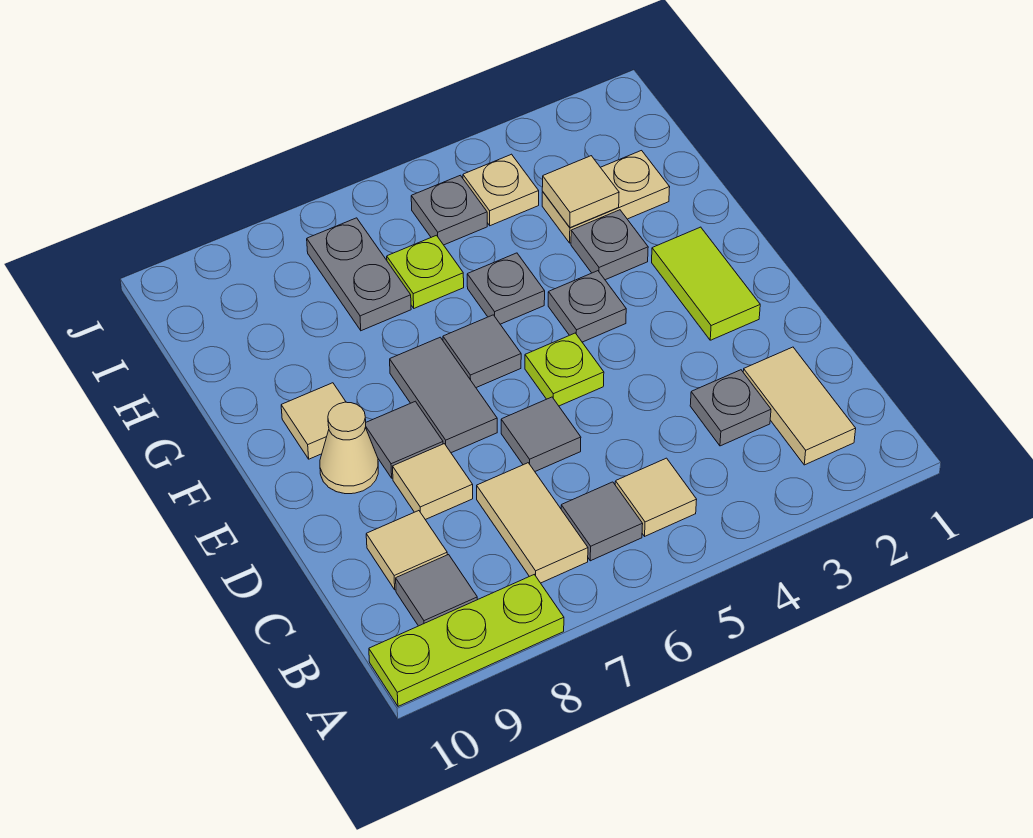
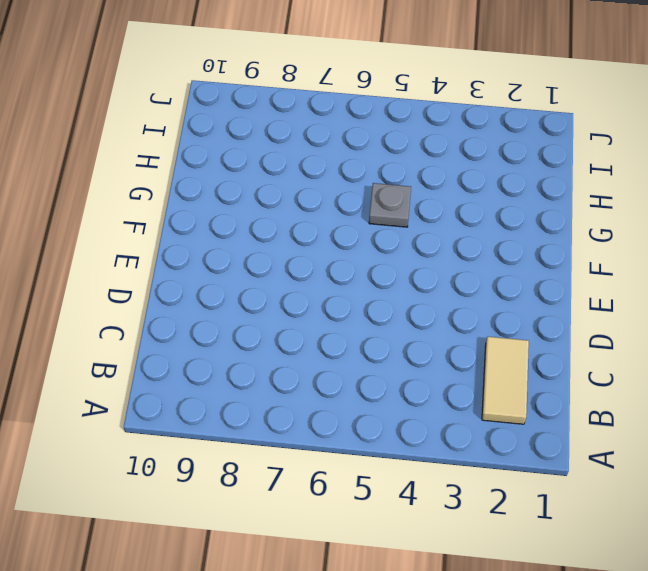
none -> lime plate A8:A10 level 1
none -> tan tile B5 level 1
none -> grey tile B6 level 1

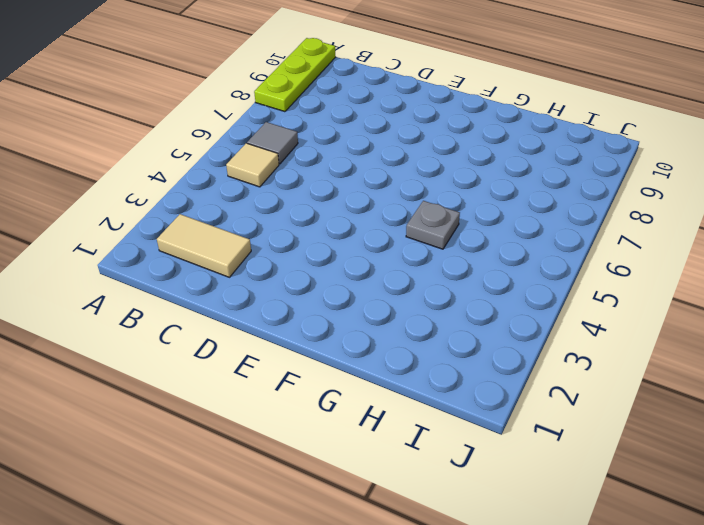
none -> tan tile B7:C7 level 1
none -> grey tile B9 level 1
none -> grey plate C3 level 1

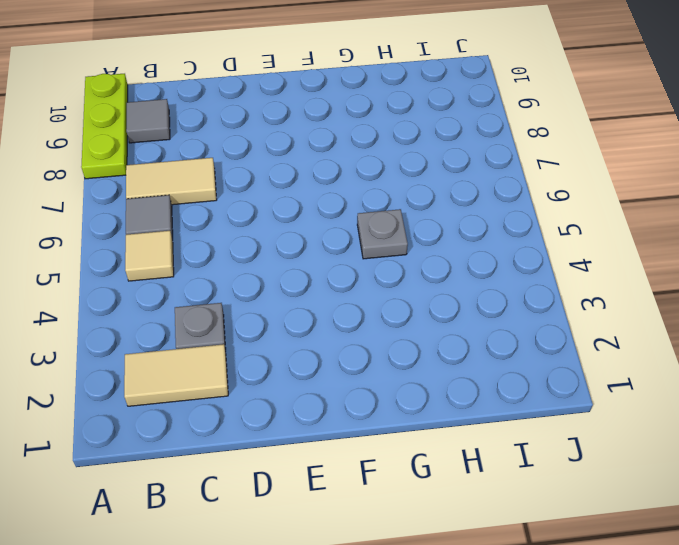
none -> tan tile C9 level 1
none -> grey tile D6 level 1
none -> tan tile D8 level 1

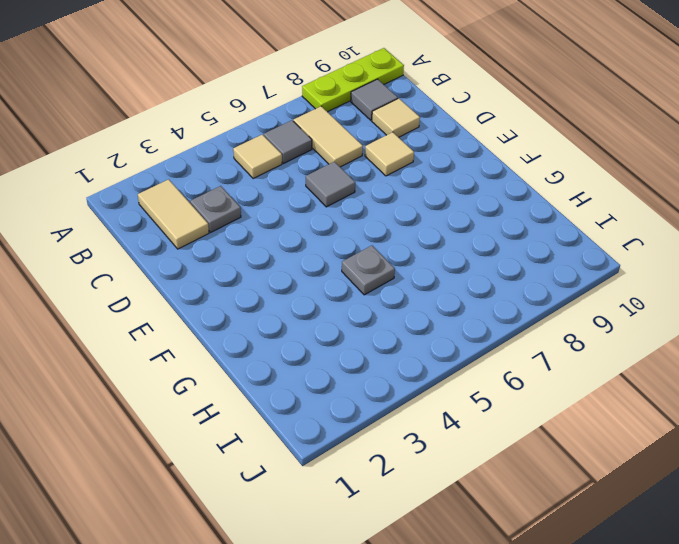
none -> lime tile E2:F2 level 1
none -> lime plate E5 level 1
none -> grey tile E7:F7 level 1

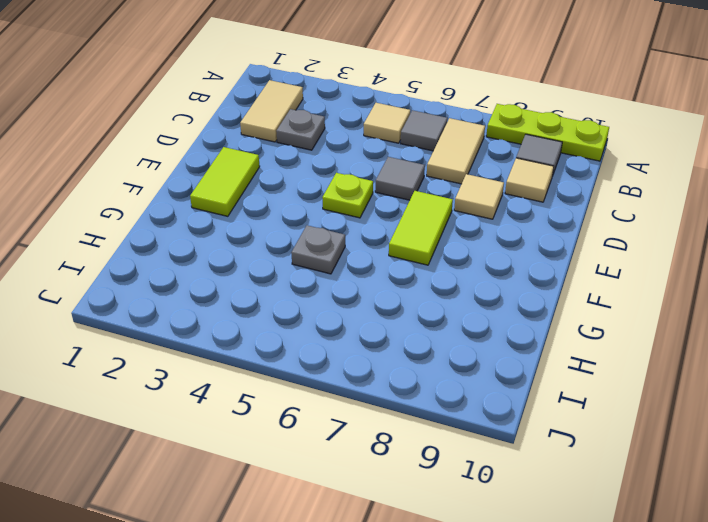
lime tile E7:F7 level 1 -> grey tile E7:F7 level 1
none -> grey tile E8 level 1
none -> tan cone E9 level 1
none -> grey plate F4 level 1

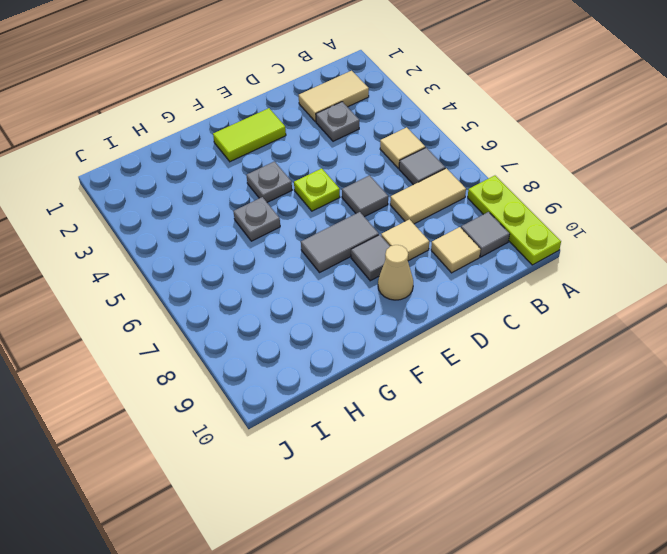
none -> grey tile F6 level 1
none -> tan tile F9 level 1
none -> grey plate G3 level 1

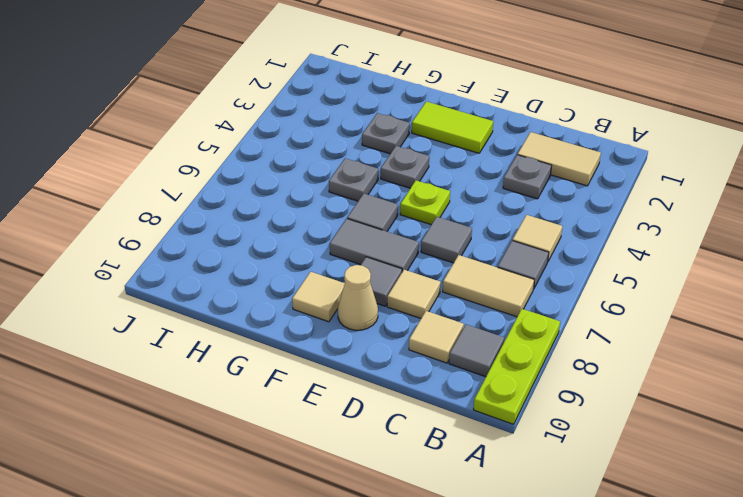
none -> tan plate H2:H3 level 1
none -> lime plate H6 level 1
none -> grey plate H7:I7 level 1

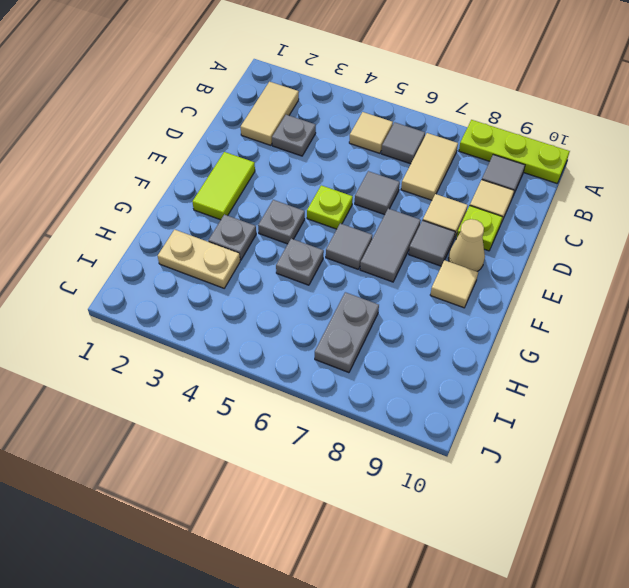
lime plate D9 level 1 -> lime plate H6 level 1
none -> tan plate I4 level 1
none -> grey plate I5 level 1
none -> tan tile H3 level 2

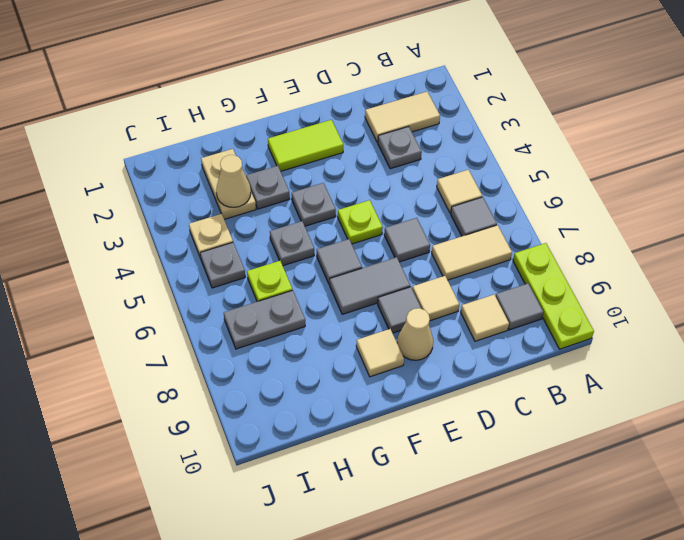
tan cone H3 level 2 -> tan tile H3 level 2

